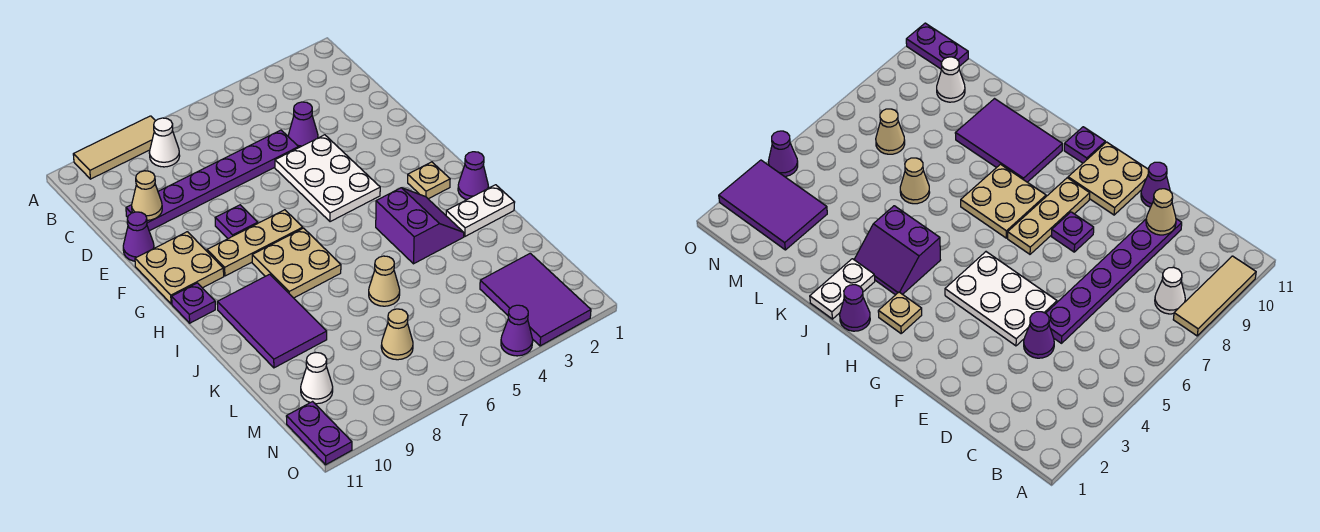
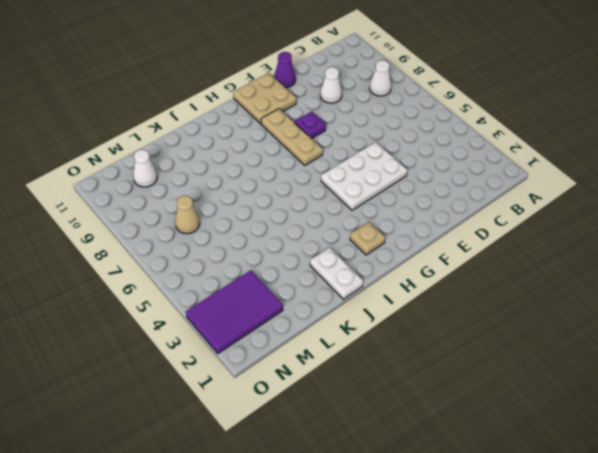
white cone D9 level 1 -> purple plate D5:D10 level 1
none -> tan tile A8:A10 level 1
none -> purple cone D4 level 1
none -> tan plate H7:I8 level 1

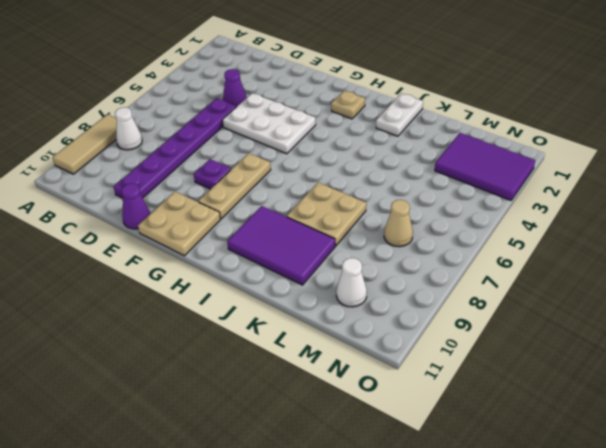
tan plate J7:K8 level 1 -> tan plate H7:I8 level 1
none -> purple plate H11 level 1
none -> purple cone I1 level 1
none -> purple slope I3:J4 level 1 top 4

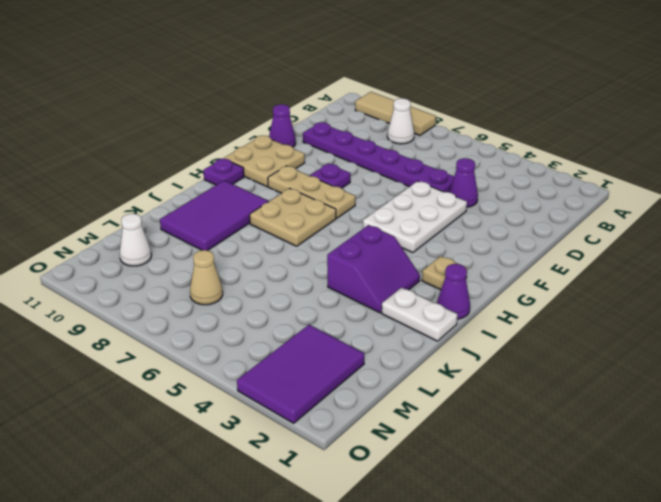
none -> tan cone K6 level 1
none -> purple plate N11:O11 level 1
none -> purple cone O4 level 1

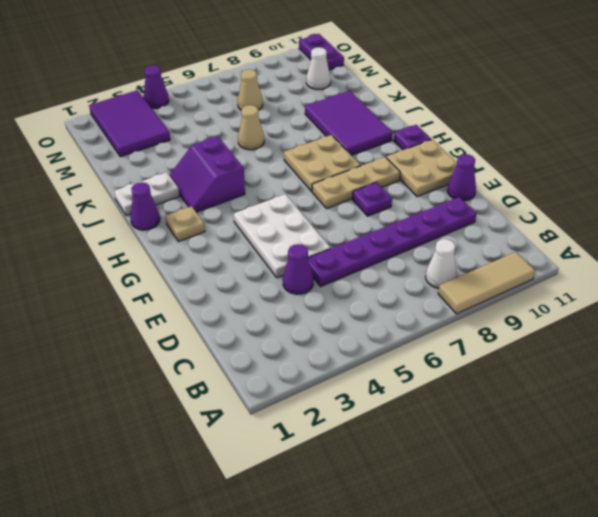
none -> tan cone D10 level 2

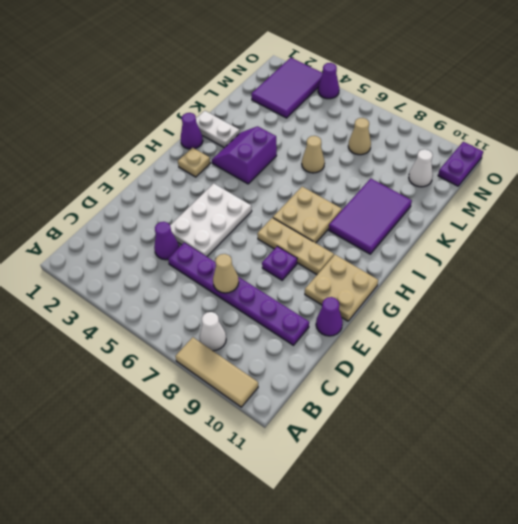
tan cone D7 level 2 -> tan cone D10 level 2
none -> purple plate H11 level 1

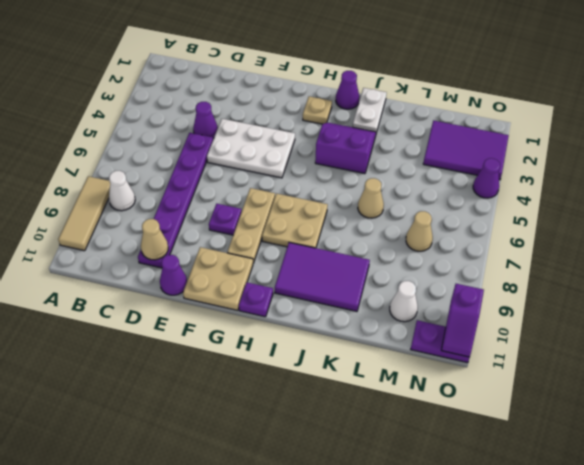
purple slope O10:O11 level 2 top 10 -> none

